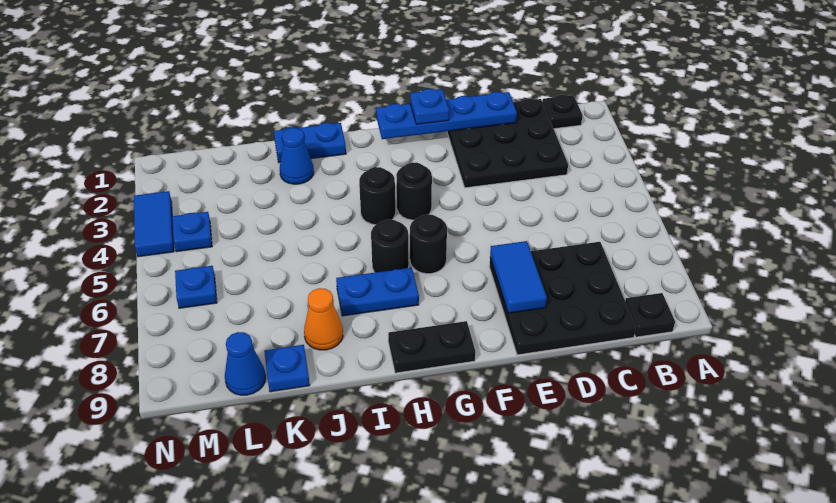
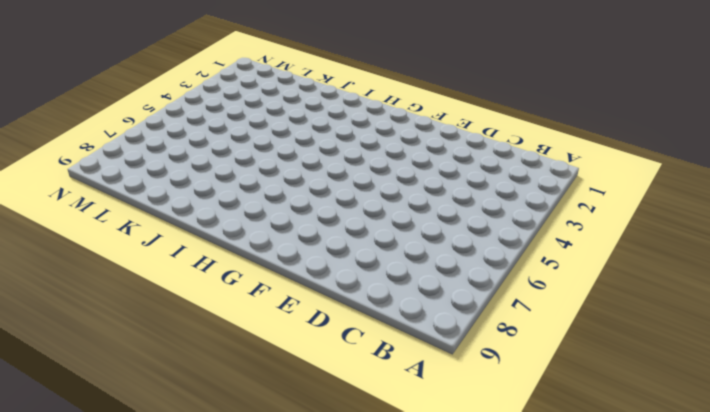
none -> black plate B1 level 1
none -> black plate B9 level 1
none -> black plate C1:E3 level 1

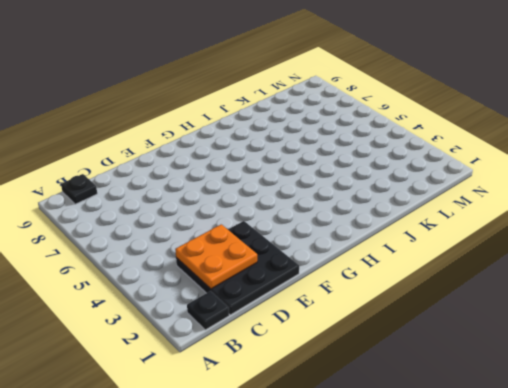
orange plate C2:D3 level 2 -> none
none -> black plate C7:E9 level 1
none -> black round brick G4 level 1
none -> black round brick G6 level 1

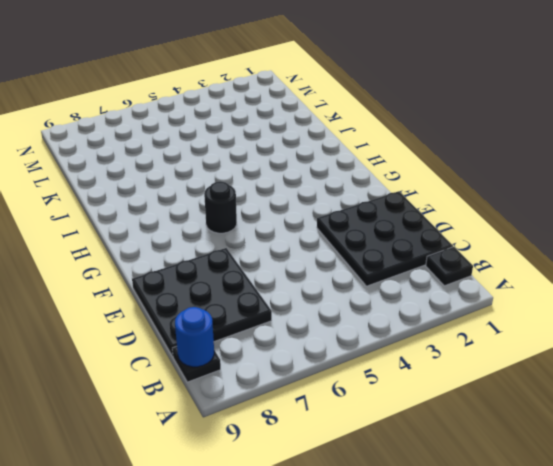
blue round brick B9 level 2 -> none
none -> black round brick G4 level 1
none -> black plate G9:H9 level 1
none -> black round brick H4 level 1

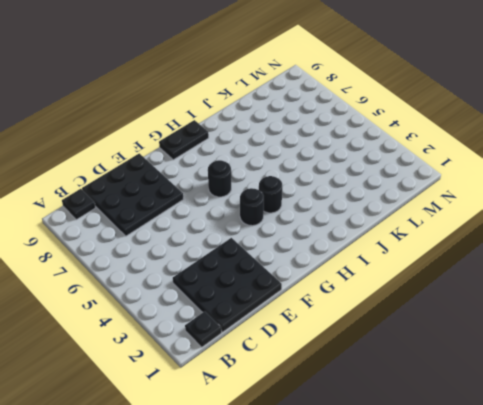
none -> black round brick H6 level 1
none -> blue plate H7:I7 level 1
none -> blue plate I1:J1 level 1

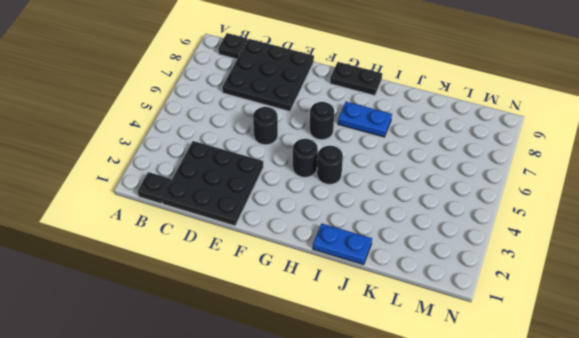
black round brick E5 level 1 -> black round brick H6 level 1
none -> blue cone J2 level 1
none -> orange cone J8 level 1
none -> blue plate K9 level 1

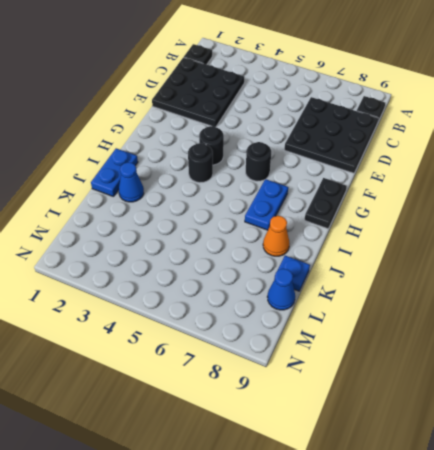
none -> black round brick H6 level 1
none -> blue plate M4 level 1
none -> blue plate M6 level 1

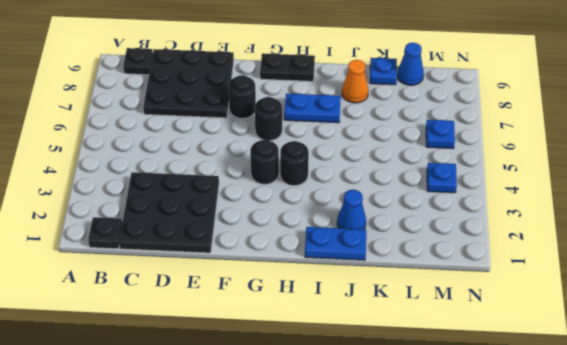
black round brick F7 level 1 -> black round brick H6 level 1
none -> blue tile N3:N4 level 1
none -> blue plate D1:G1 level 2
none -> blue tile E7:E8 level 2

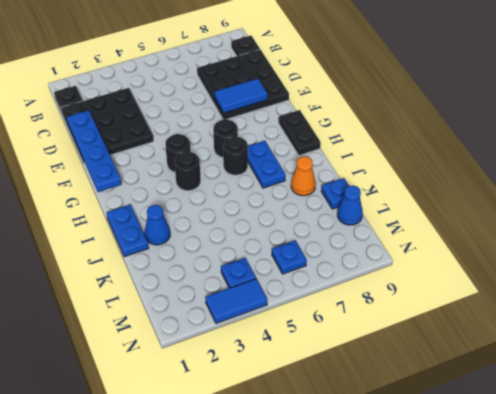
none -> blue plate F1 level 3

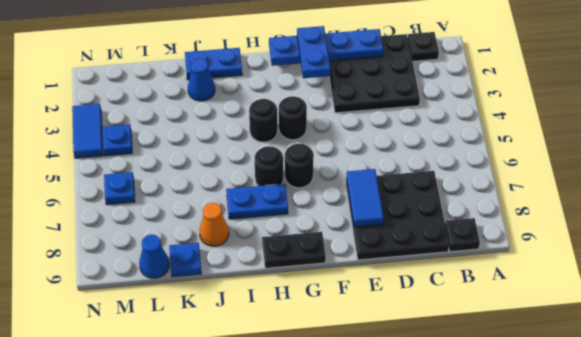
blue plate F1:F2 level 3 -> blue plate F1 level 3

